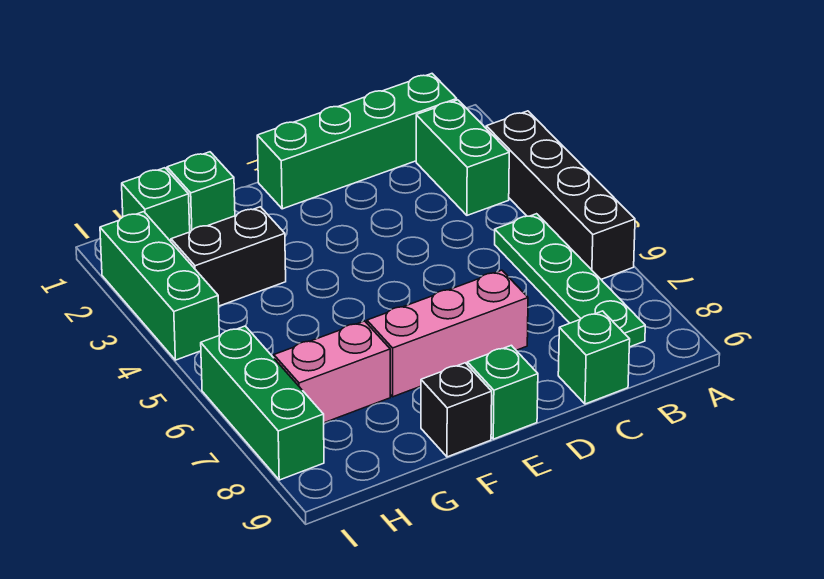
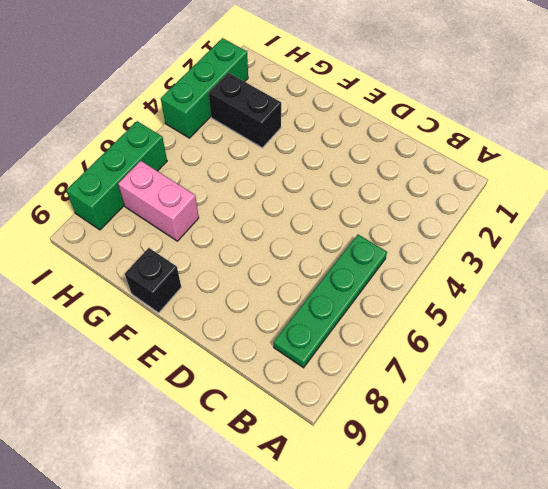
none -> black brick A3:A6 level 1
none -> green brick B1:E1 level 1
none -> green brick B2:B3 level 1

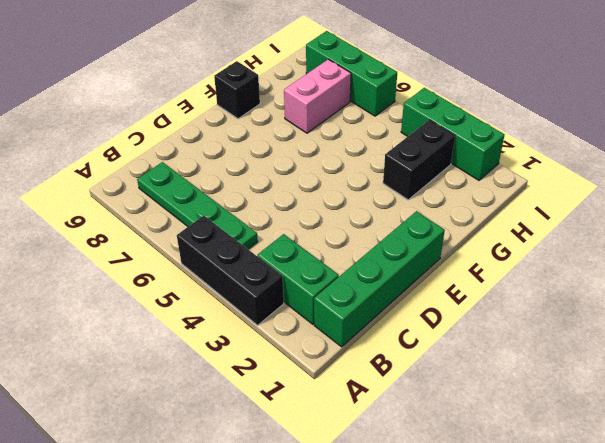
black brick A3:A5 level 1 -> black brick A3:A6 level 1
none -> green brick C9 level 1
none -> pink brick D7:F7 level 1
none -> green brick E9 level 1

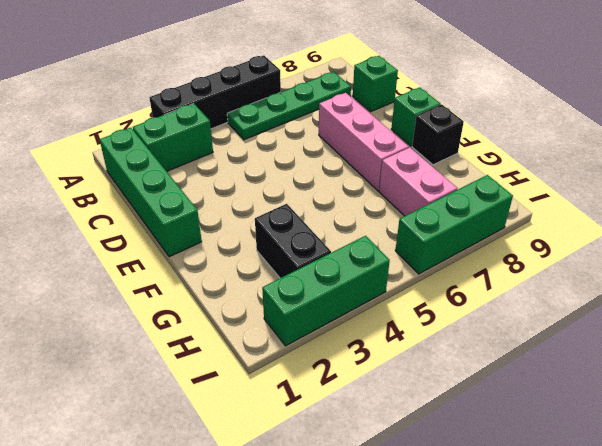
none -> green brick G1 level 1
none -> green brick H1 level 1

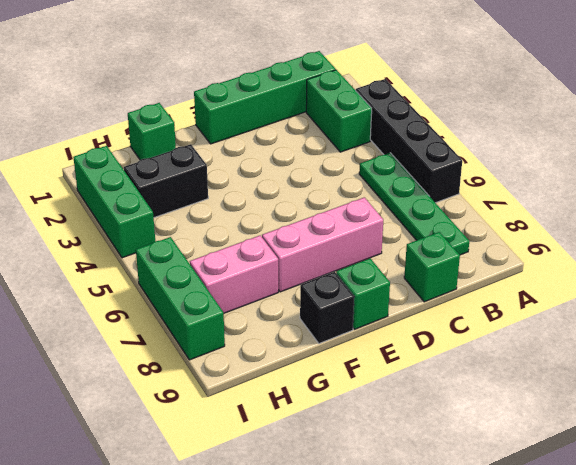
none -> green brick H1 level 1

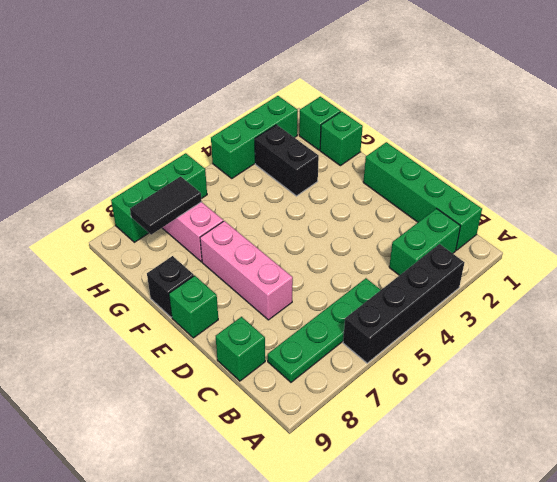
black tile H7:H8 level 2 -> none

